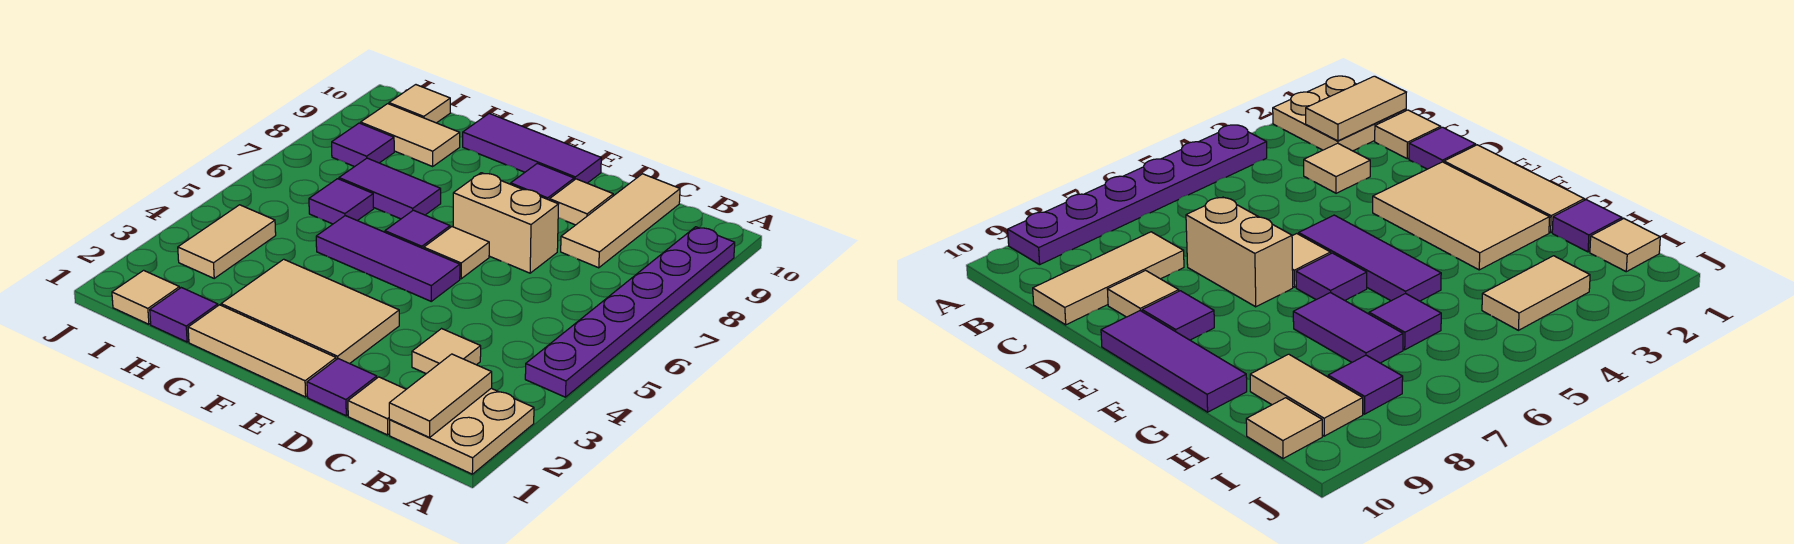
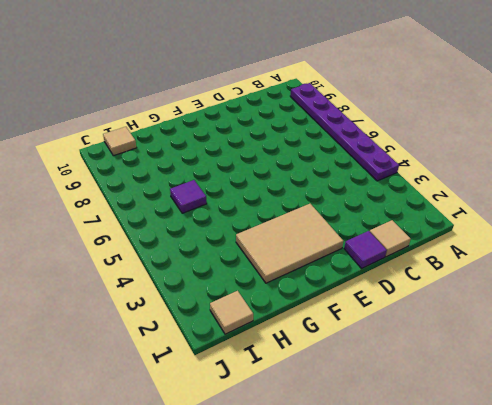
none -> tan plate A1:B2 level 1
none -> tan tile C3 level 1
none -> tan tile C8:C10 level 1

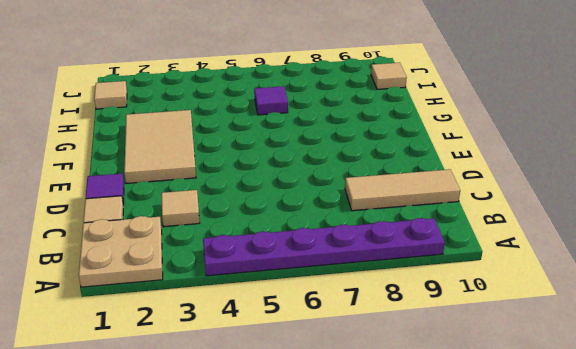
none -> tan brick D7:E7 level 1
none -> tan tile D9 level 1
none -> tan tile E1:G1 level 1

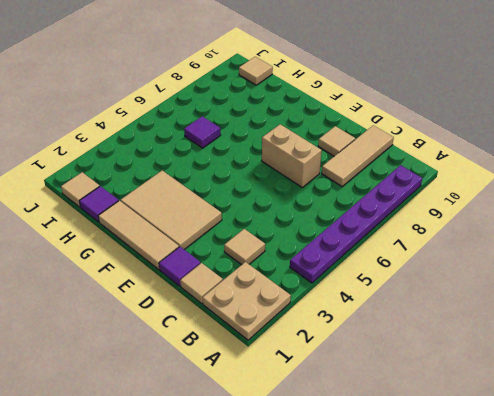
none -> purple tile E5:G5 level 1
none -> tan tile E6 level 1
none -> purple tile E9 level 1

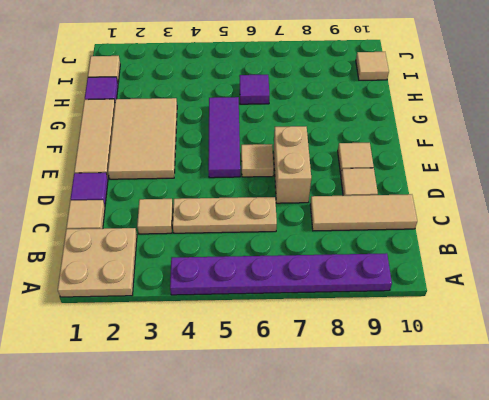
tan plate C4:C6 level 1 -> none
tan tile E9 level 1 -> purple tile E9 level 1
none -> purple tile E10:G10 level 1
none -> purple tile F6 level 1
none -> purple tile G7:H7 level 1

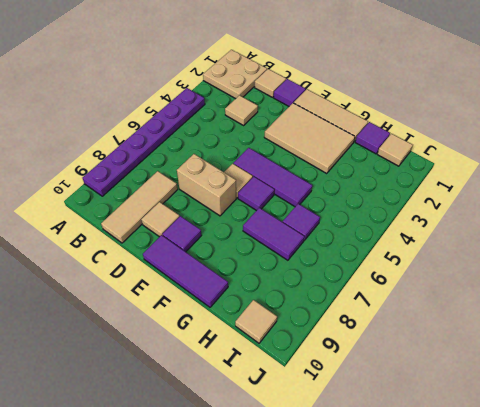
none -> tan tile H9:I9 level 1
none -> tan tile I3:I4 level 1
none -> purple tile I8 level 1

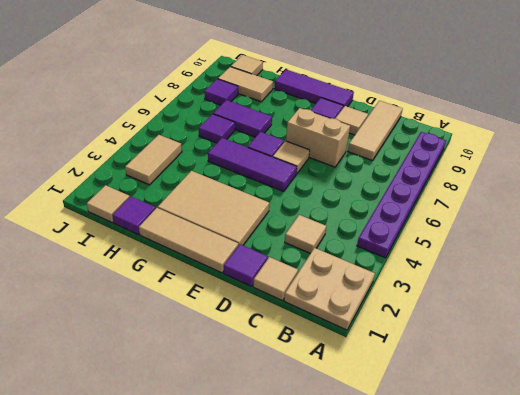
none -> tan tile B1:B2 level 2

